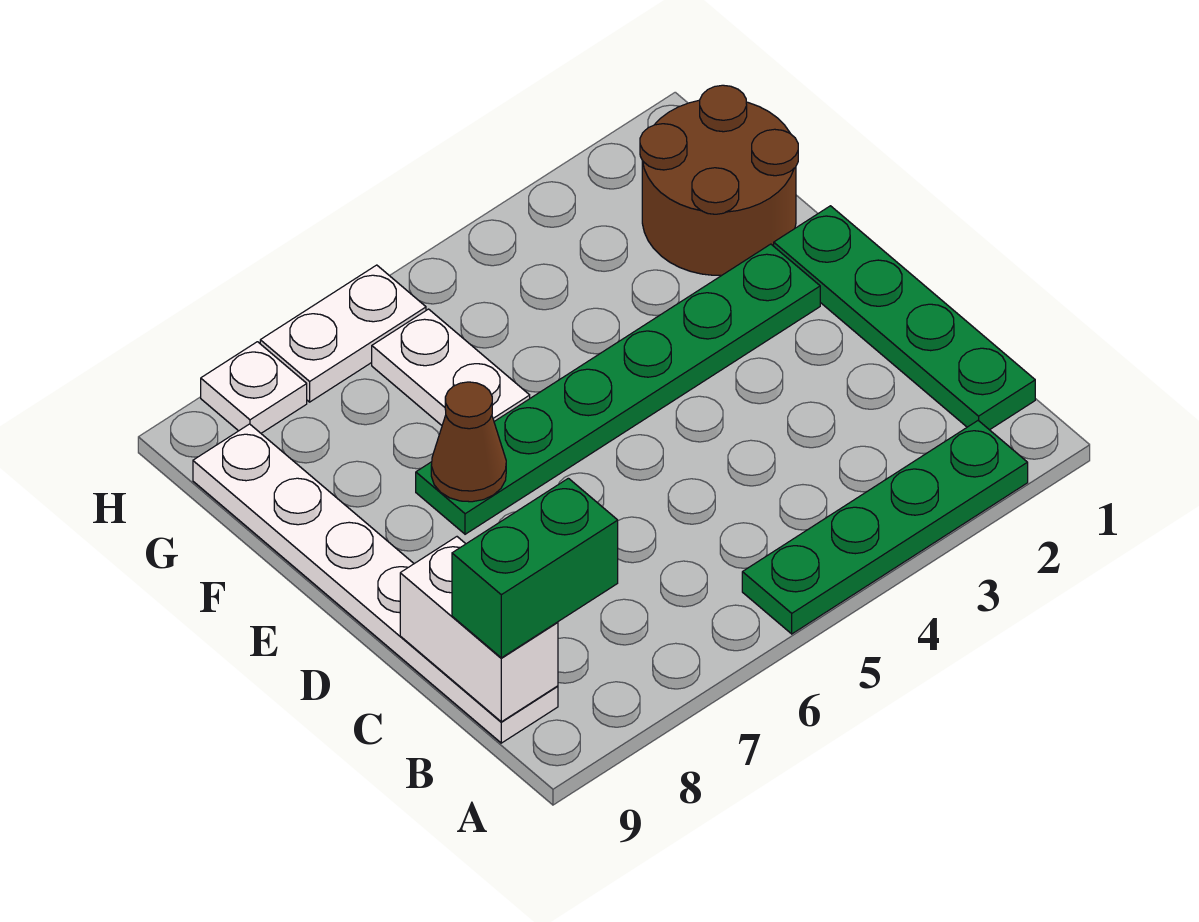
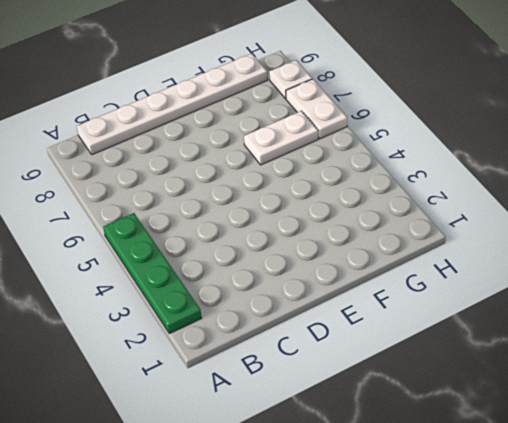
none -> green plate B1:E1 level 1
none -> green plate E2:E7 level 1

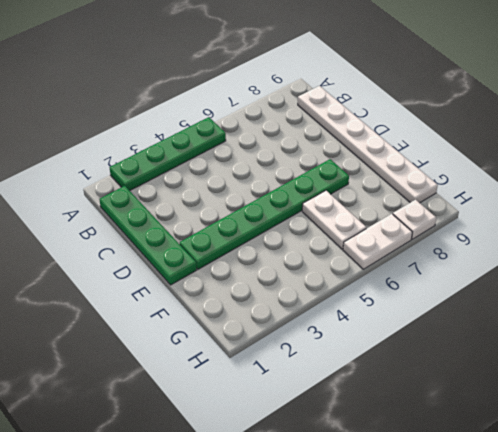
none -> brown round brick F1:G2 level 1
none -> white brick B9:C9 level 2

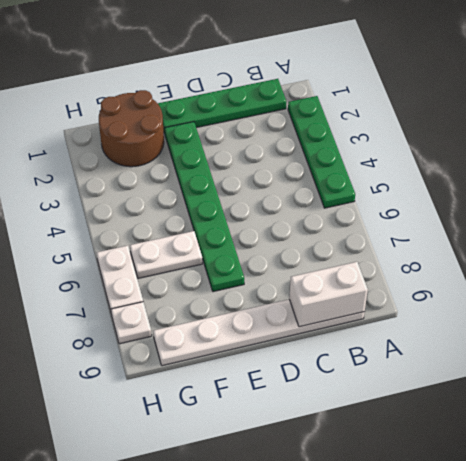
none -> brown cone E7 level 2
none -> green brick B8:B9 level 3

